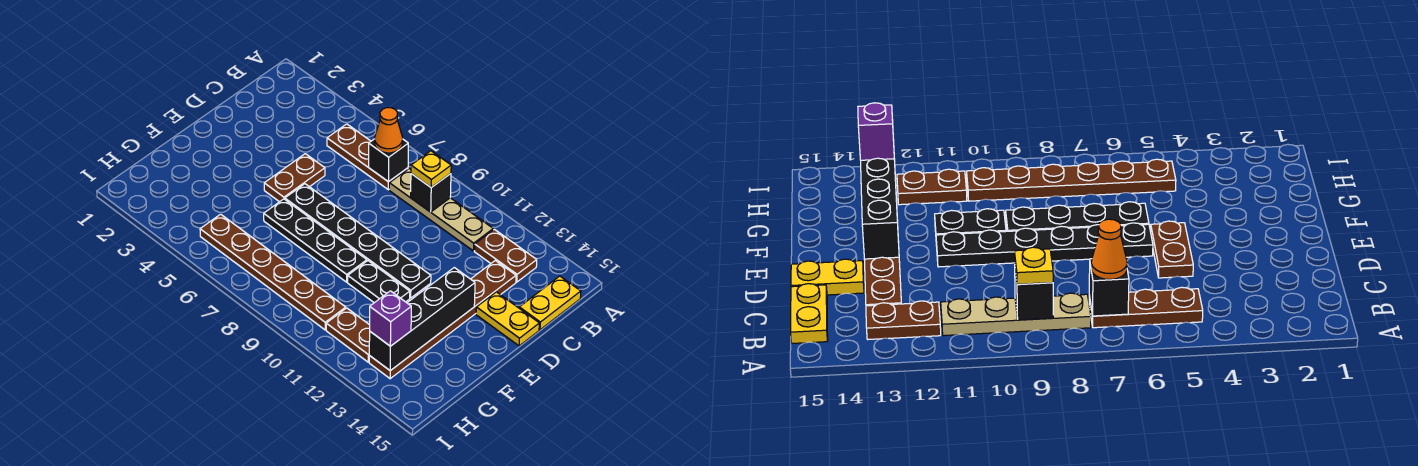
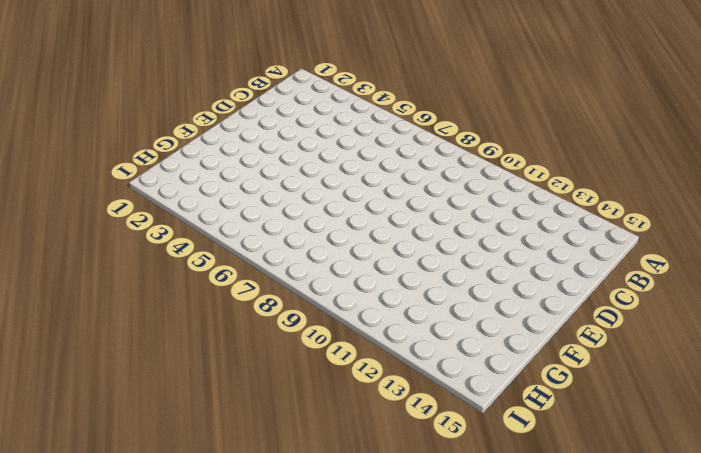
none -> brown plate B5:B7 level 1
none -> tan plate B8:B11 level 1
none -> brown plate B12:B13 level 1

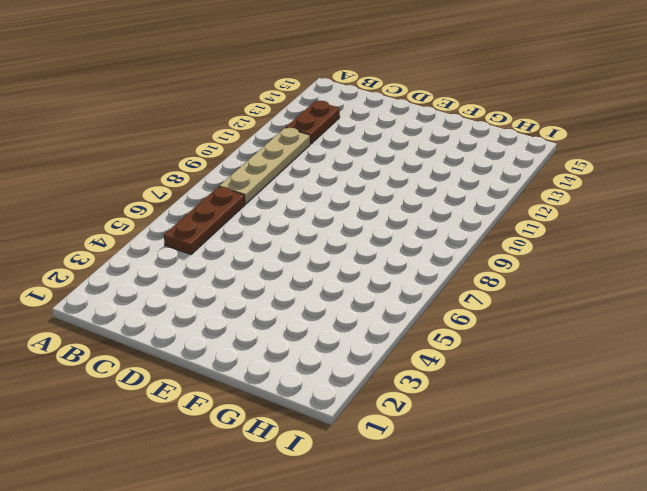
none -> yellow plate B15:C15 level 1
none -> brown plate C13:H13 level 1
none -> brown plate D5:E5 level 1

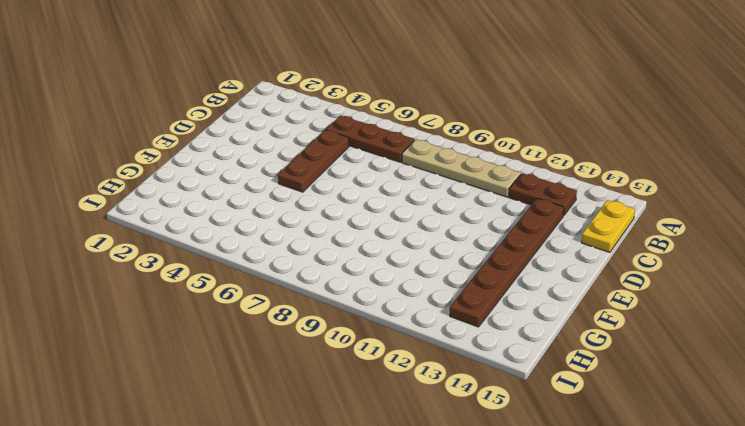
brown plate C5:E5 level 1 -> brown plate D5:E5 level 1
none -> yellow plate D14:D15 level 1
none -> black plate E6:E11 level 1
none -> black plate F6:F9 level 1

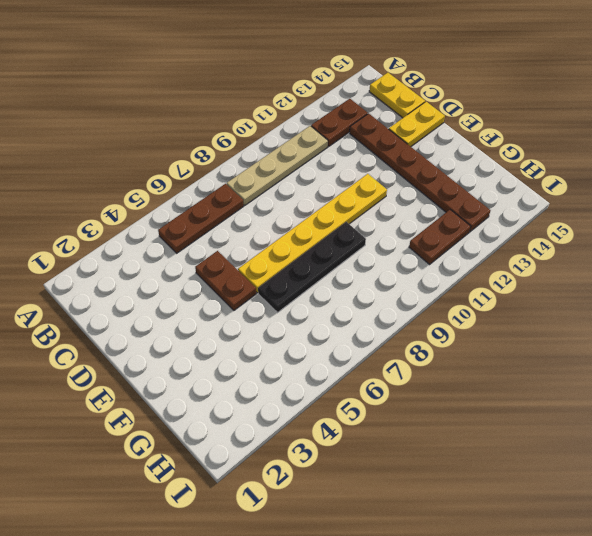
yellow plate E6:E11 level 1 -> black plate E6:E11 level 1
none -> black plate F10:F11 level 1
none -> brown plate H5:H10 level 1
none -> black brick B7 level 2

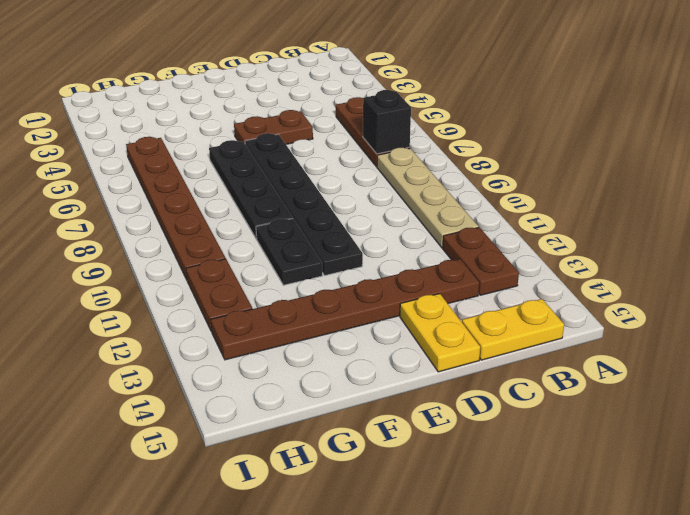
none -> black brick B9 level 2
none -> black brick E13:H13 level 2
none -> orange cone B7 level 3

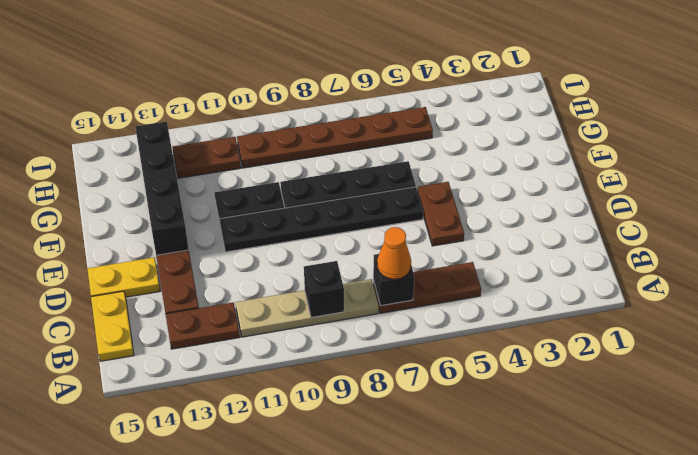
none -> yellow plate B9 level 3
none -> purple brick H13 level 3

